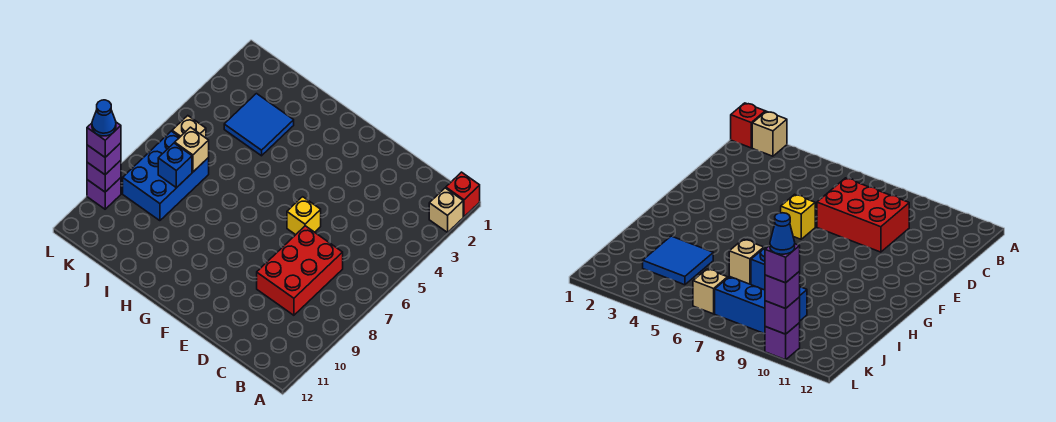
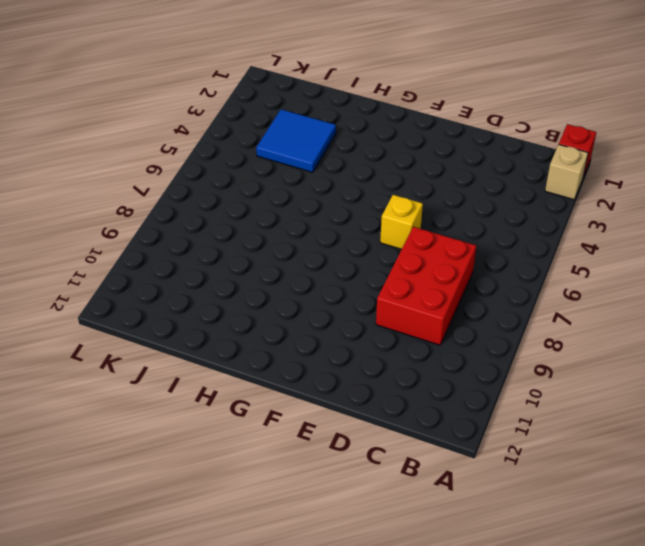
none -> blue brick J7:K9 level 1
none -> tan brick K6 level 1
none -> purple brick L10 level 1

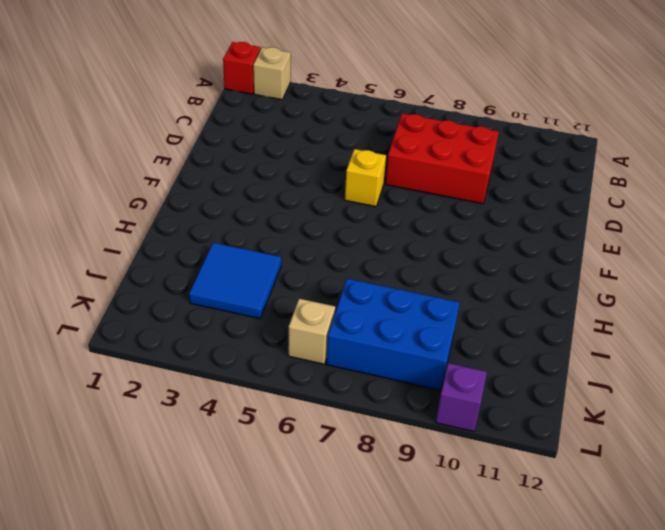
none -> tan brick J7 level 2
none -> blue brick J8 level 2
none -> purple brick L10 level 2

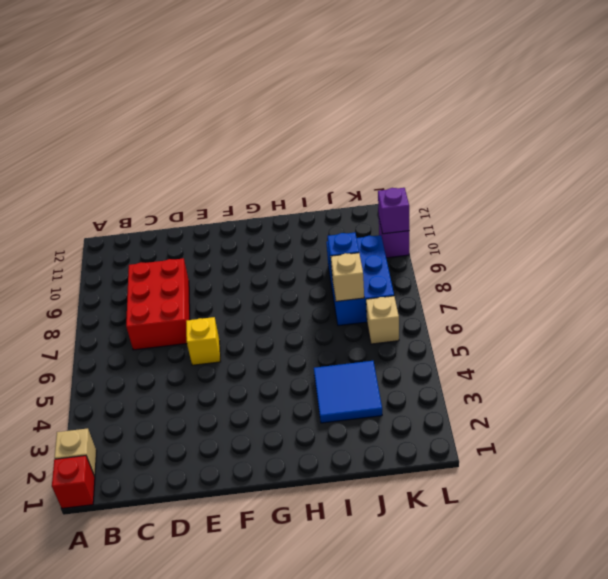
none -> purple brick L10 level 3
none -> purple brick L10 level 4
none -> blue cone L10 level 5

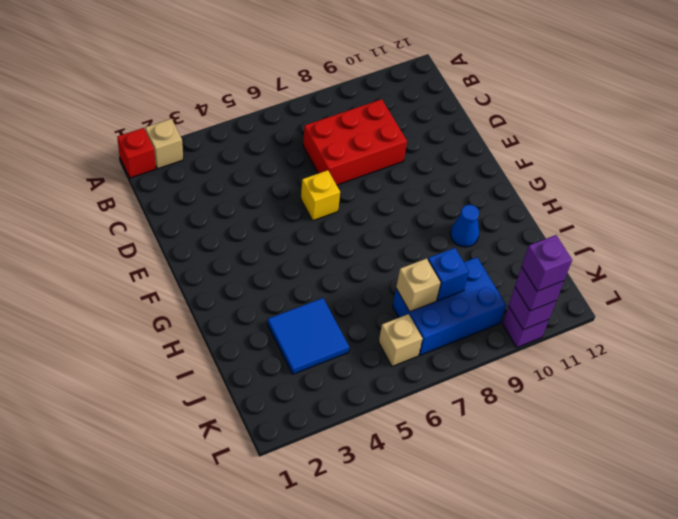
blue cone H10 level 1 -> blue cone L10 level 5

